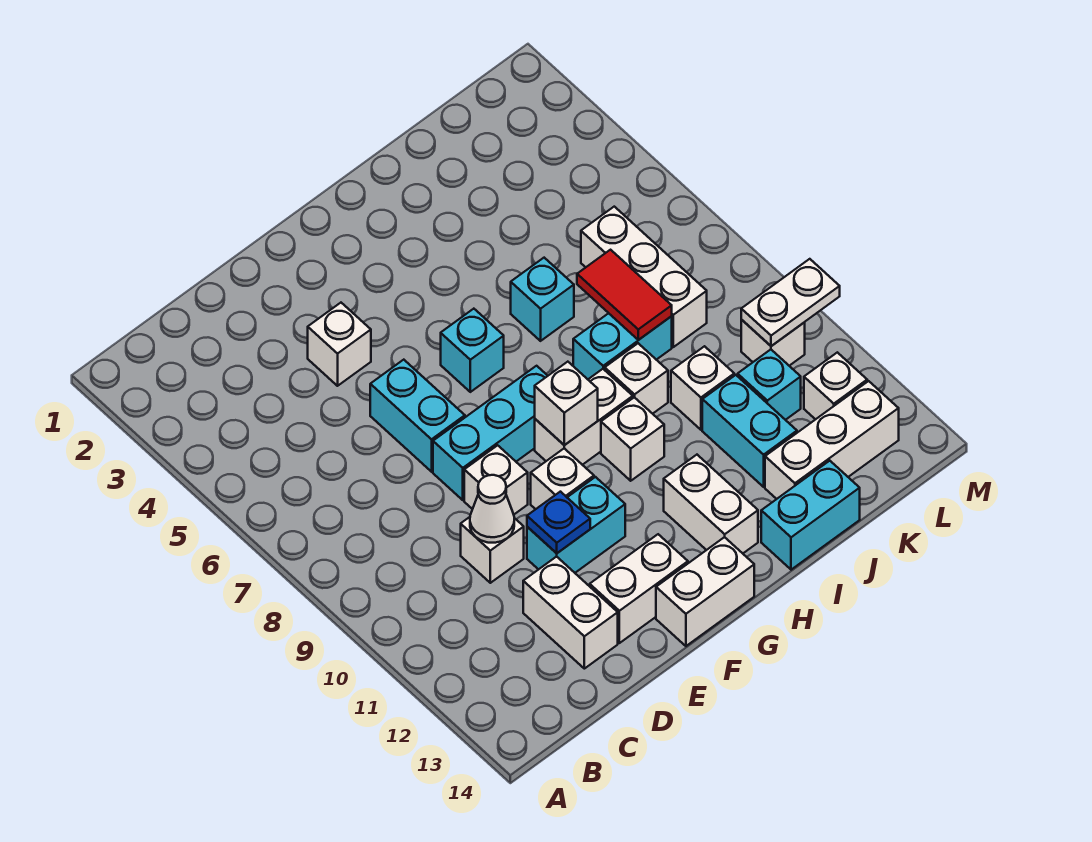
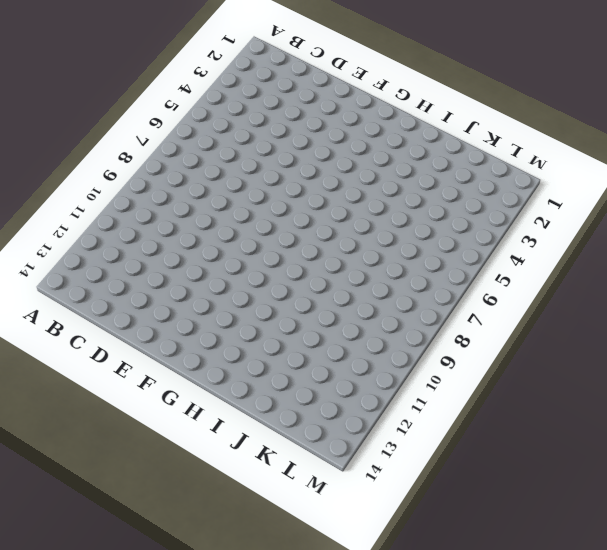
none -> white brick D10 level 1
none -> white brick D12:D13 level 1
none -> white brick E4 level 1
none -> cyan brick E6:E7 level 1

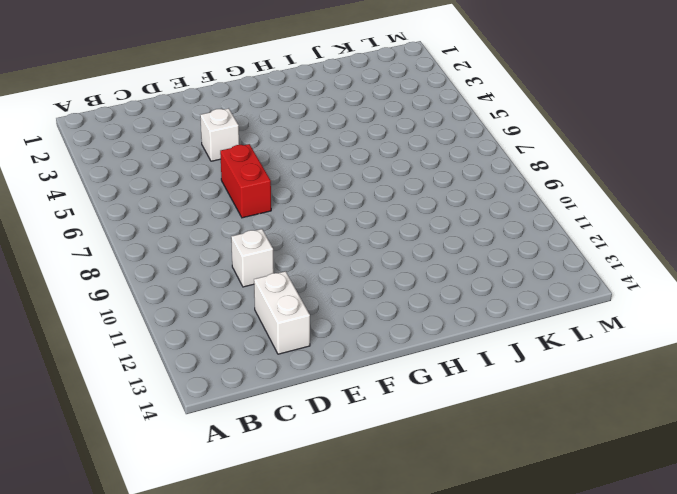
red brick E6:E7 level 1 -> cyan brick E6:E7 level 1
none -> cyan brick E8:G8 level 1
none -> white brick E9 level 1
none -> cyan brick E11:F11 level 1
none -> white brick E13:F13 level 1

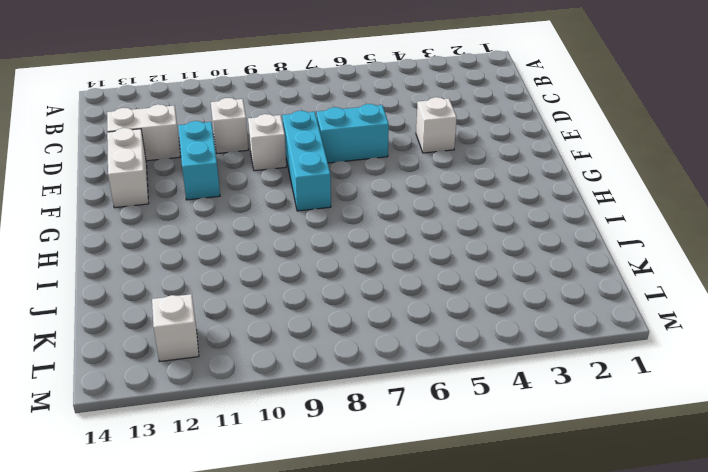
none -> white brick F10 level 1
none -> white brick F14:G14 level 1
none -> cyan brick G6 level 1
none -> white brick G9:H9 level 1

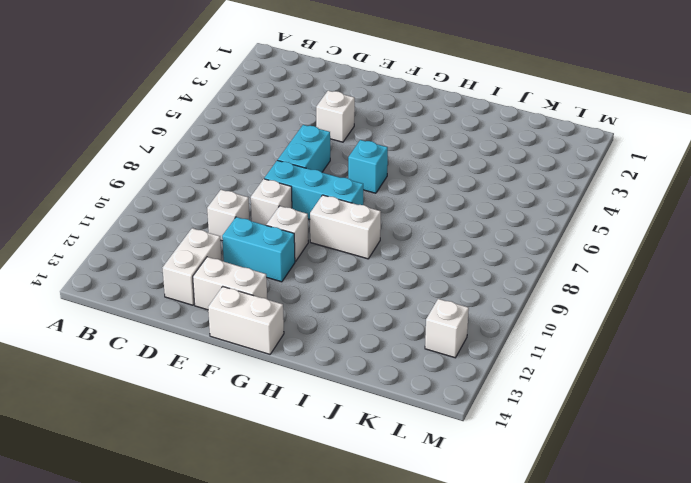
none -> white brick H10 level 1
none -> white brick H12:H13 level 1
none -> cyan brick I6 level 1
none -> cyan brick I8:J8 level 1

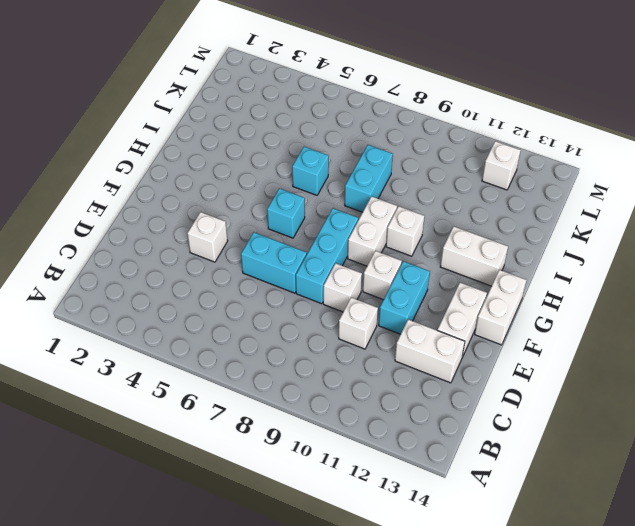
none -> white brick I9 level 1
none -> cyan brick I14:J14 level 1
none -> white brick J10 level 1
none -> cyan brick J11:J12 level 1

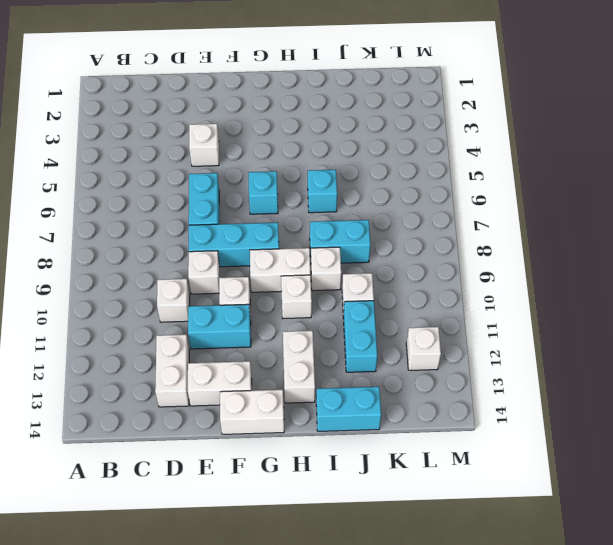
none -> white brick J13:L13 level 1
none -> white brick K6:K8 level 1
none -> cyan brick K11 level 1
none -> white brick L10 level 1

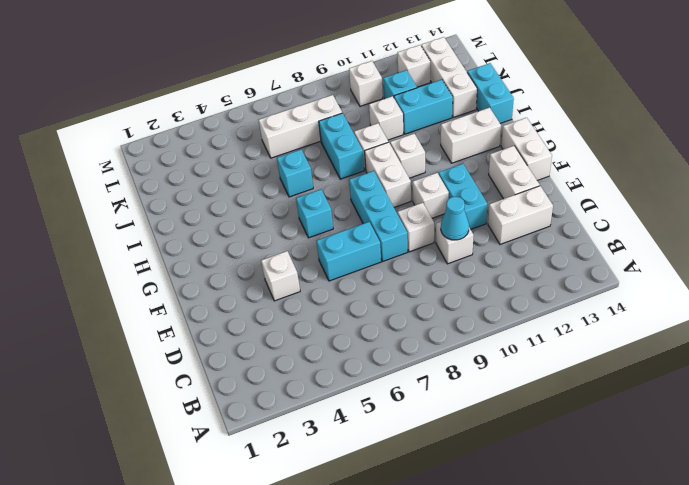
cyan cone D10 level 2 -> white cone D10 level 2
none -> blue plate E11 level 2
none -> white brick G9 level 2
none -> red tile J7:J8 level 2
none -> white plate L10:M10 level 2

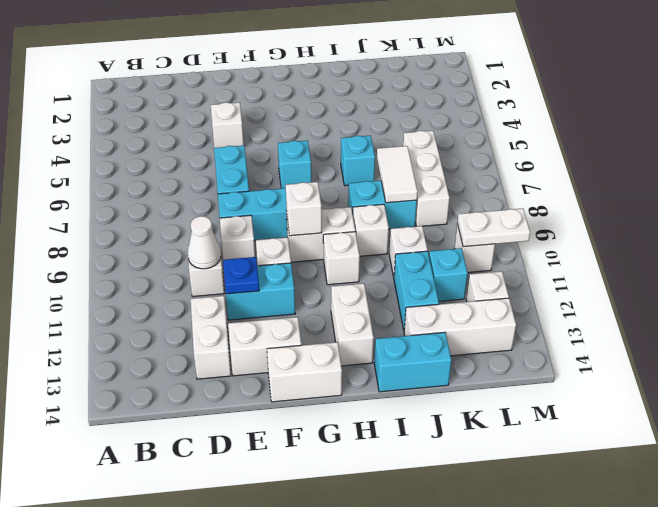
white tile J7:J8 level 2 -> red tile J7:J8 level 2

